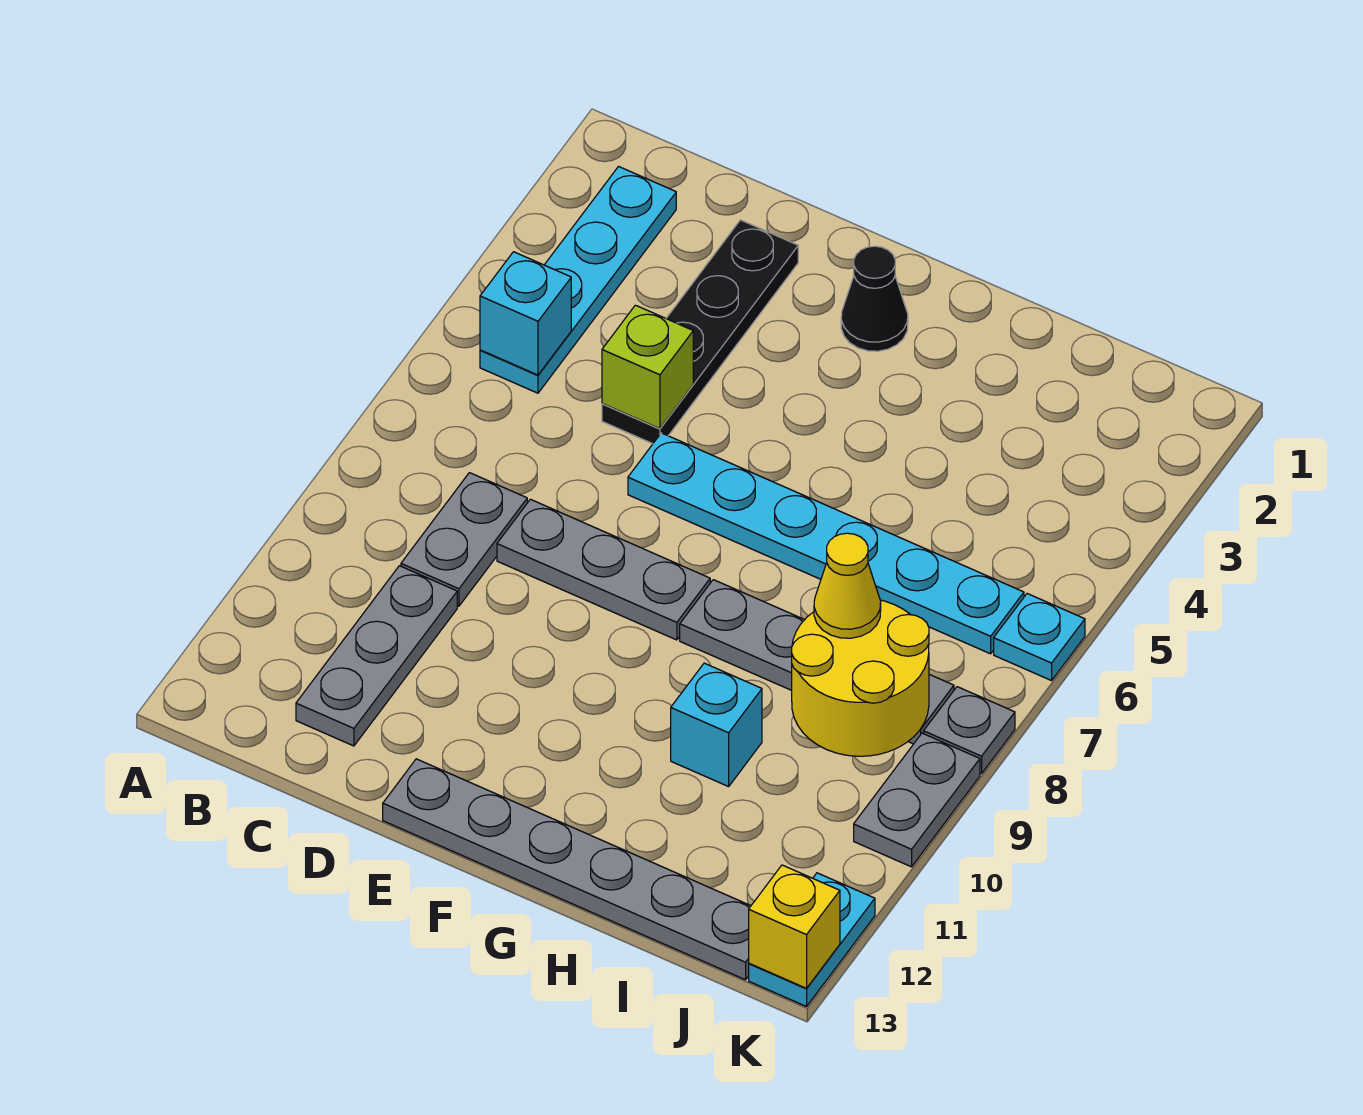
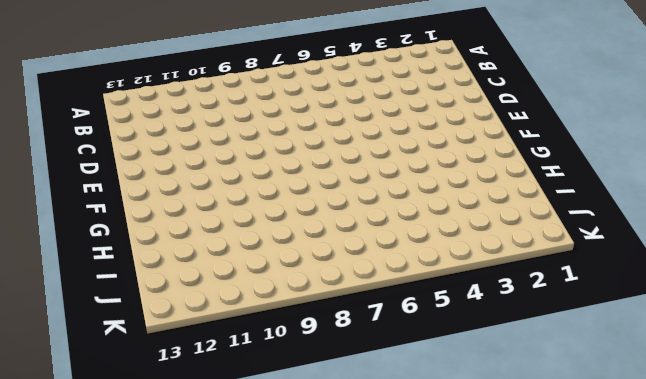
none -> cyan plate B2:B5 level 1
none -> grey plate C8:C9 level 1
none -> grey plate C10:C12 level 1

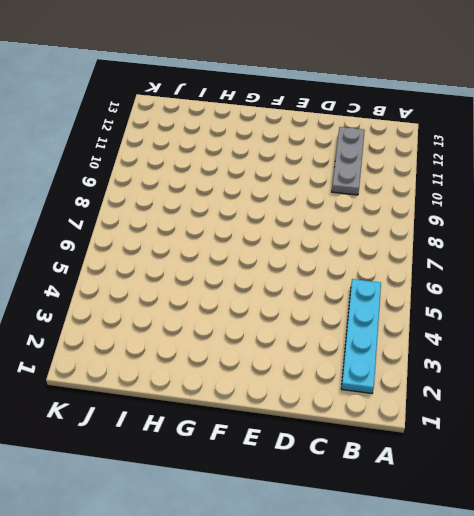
none -> grey plate C8:C9 level 1
none -> black plate D2:D5 level 1
none -> grey plate D8:F8 level 1

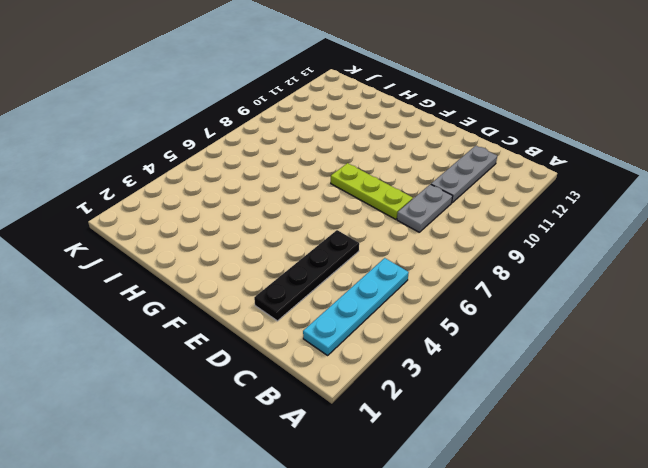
lime plate D8:F8 level 1 -> grey plate D8:F8 level 1
none -> cyan plate E6:J6 level 1
none -> grey plate E13:J13 level 1
none -> black cone F2 level 1

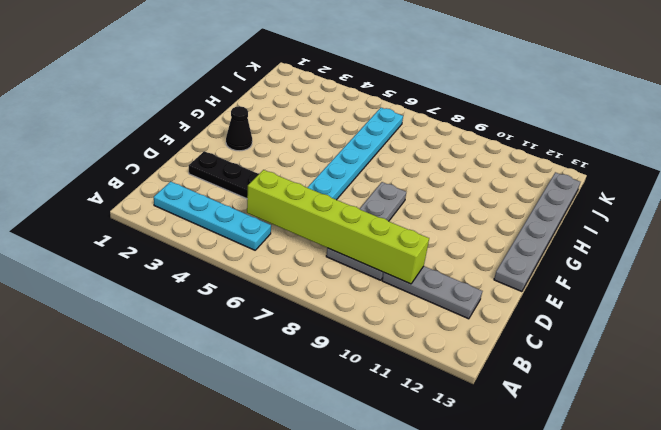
lime brick C5:C10 level 2 -> none
none -> grey plate G8:J8 level 1
none -> cyan brick H10 level 1
none -> cyan plate K6 level 1

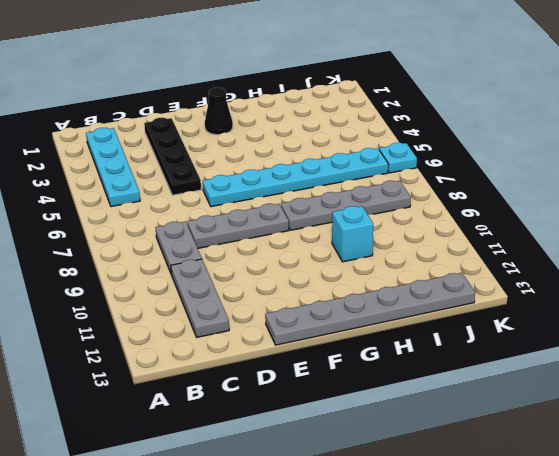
none -> grey plate K8 level 1
none -> grey plate K9:K10 level 1
none -> cyan plate K12:K13 level 1

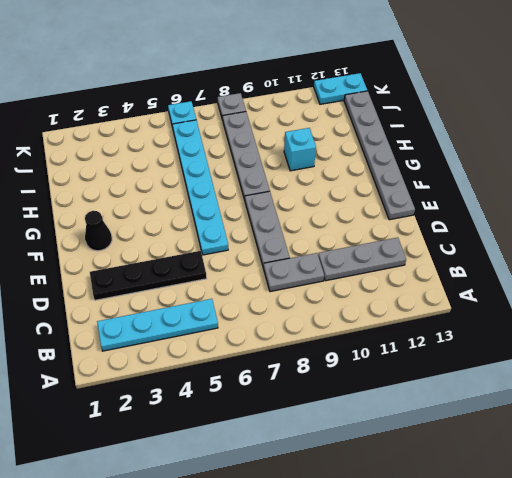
none -> grey plate K9:K10 level 1
none -> cyan brick B5 level 2
none -> lime brick D5 level 2

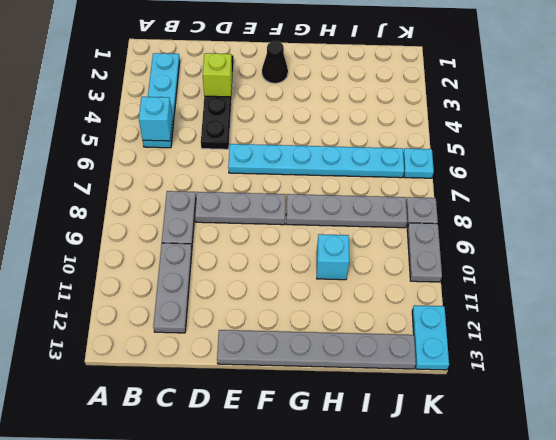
lime brick D3 level 2 -> lime brick D5 level 2
none -> yellow round brick I8:J9 level 2
none -> yellow brick K13 level 2
none -> yellow cone I8 level 3

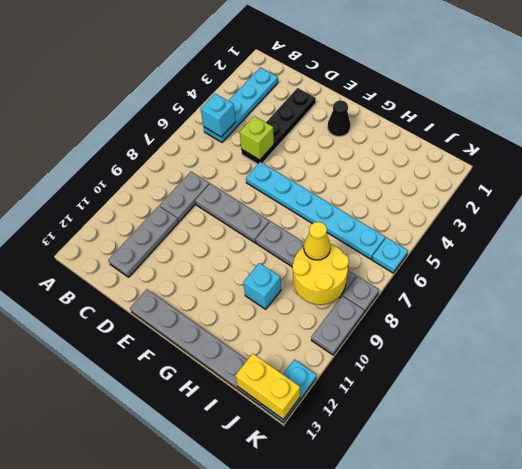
yellow brick J13:K13 level 2 -> yellow brick K13 level 2

